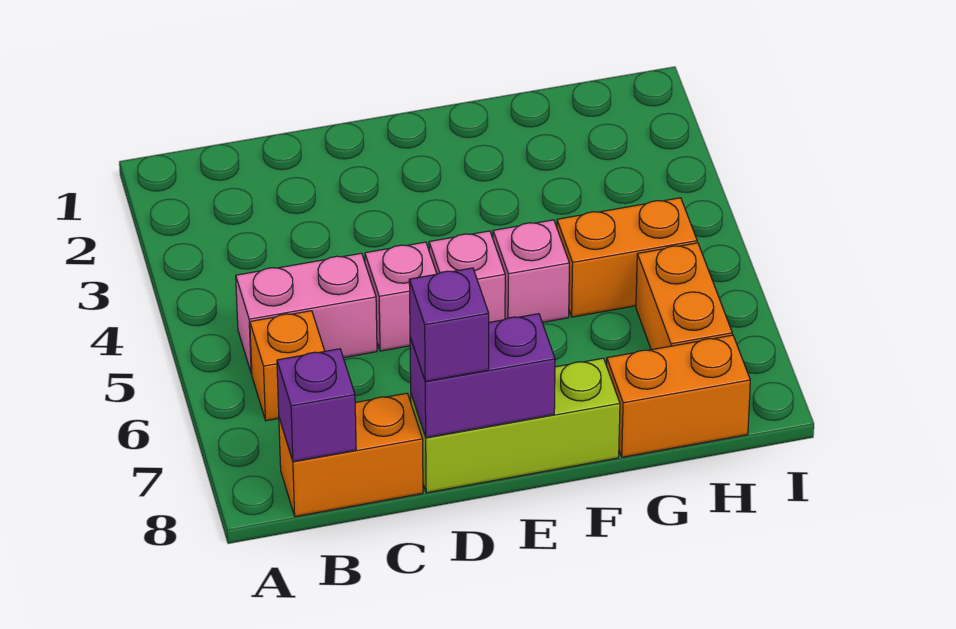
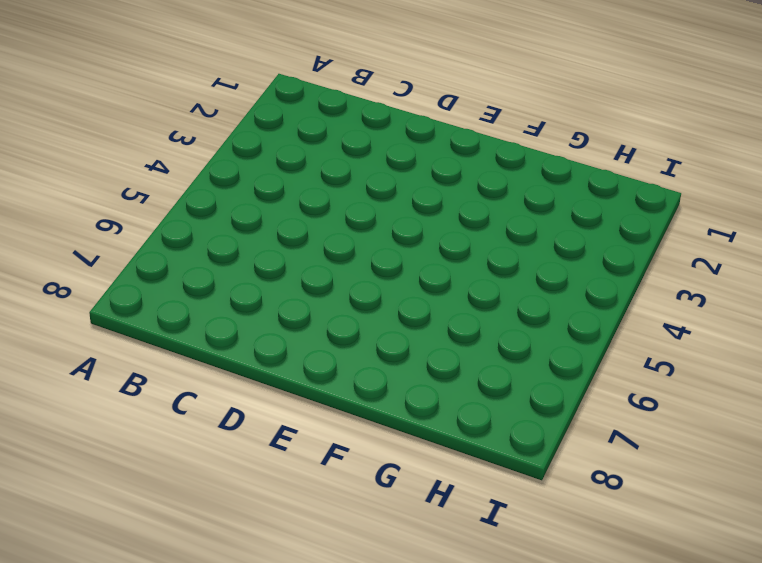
none -> pink brick B5:C5 level 1
none -> orange brick B6 level 1
none -> orange brick B8:C8 level 1

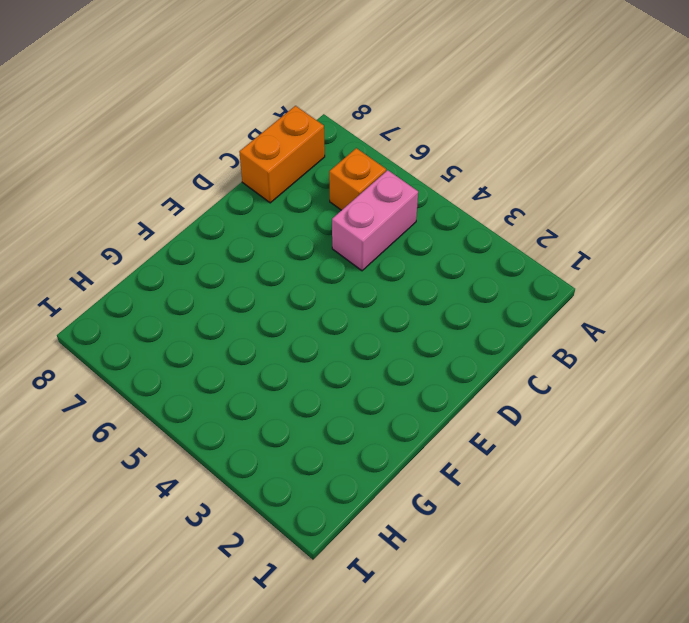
none -> pink brick D5 level 1
none -> lime brick D8:F8 level 1
none -> pink brick E5 level 1

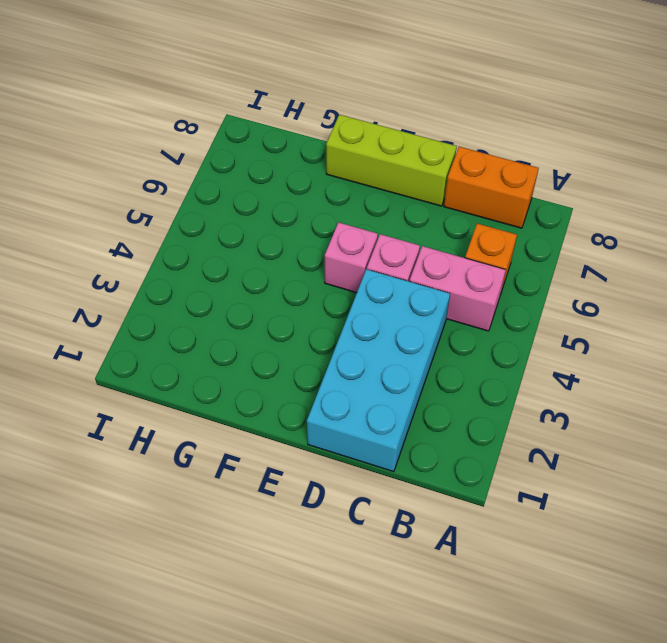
cyan brick C1:D4 level 1 -> none
none -> pink brick F5 level 1
none -> orange brick G5:H5 level 1
none -> orange brick G8:H8 level 1

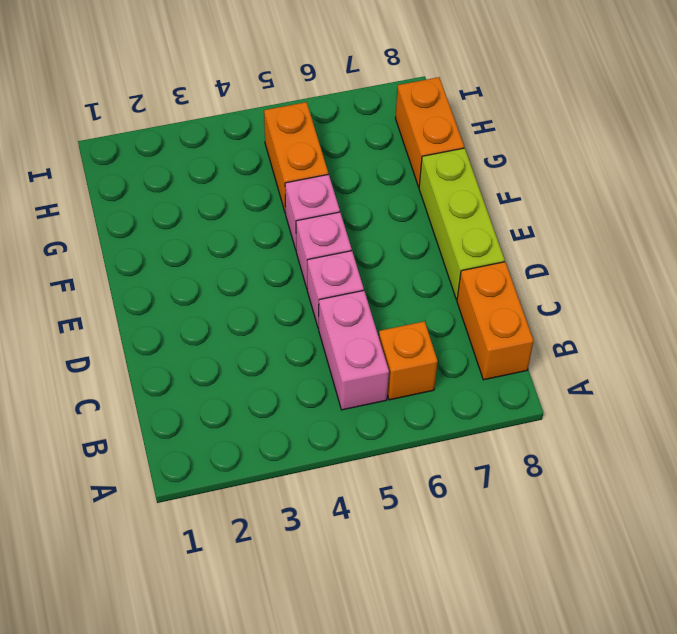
none -> orange brick H6:H7 level 1
none -> purple brick B8 level 2
none -> purple brick D8:E8 level 2

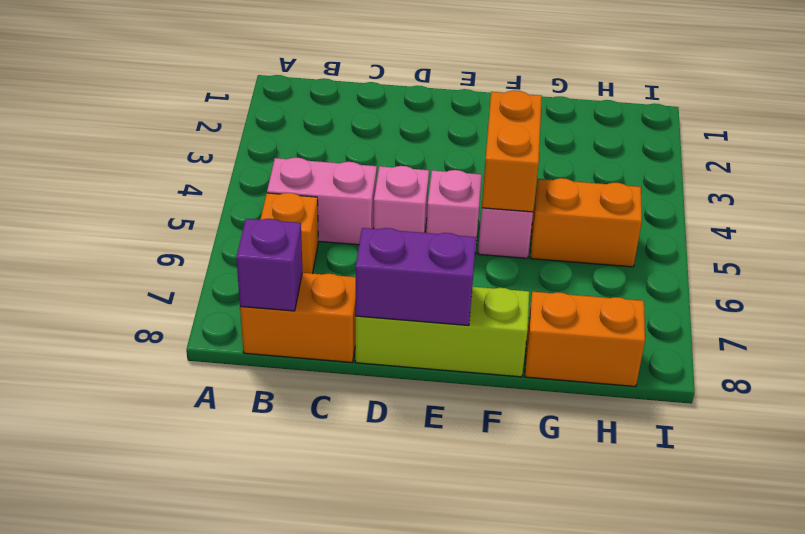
orange brick F4:F5 level 2 -> orange brick H6:H7 level 1
none -> purple brick D8 level 3

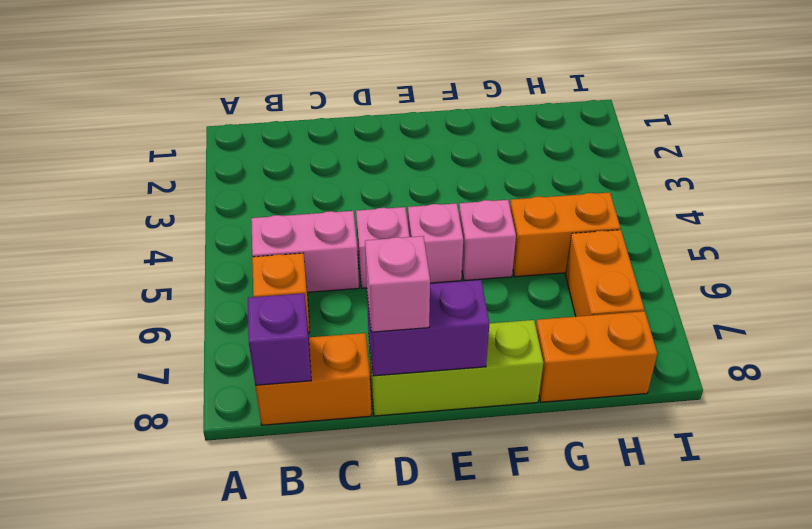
pink brick D8 level 3 -> purple brick D8 level 3

